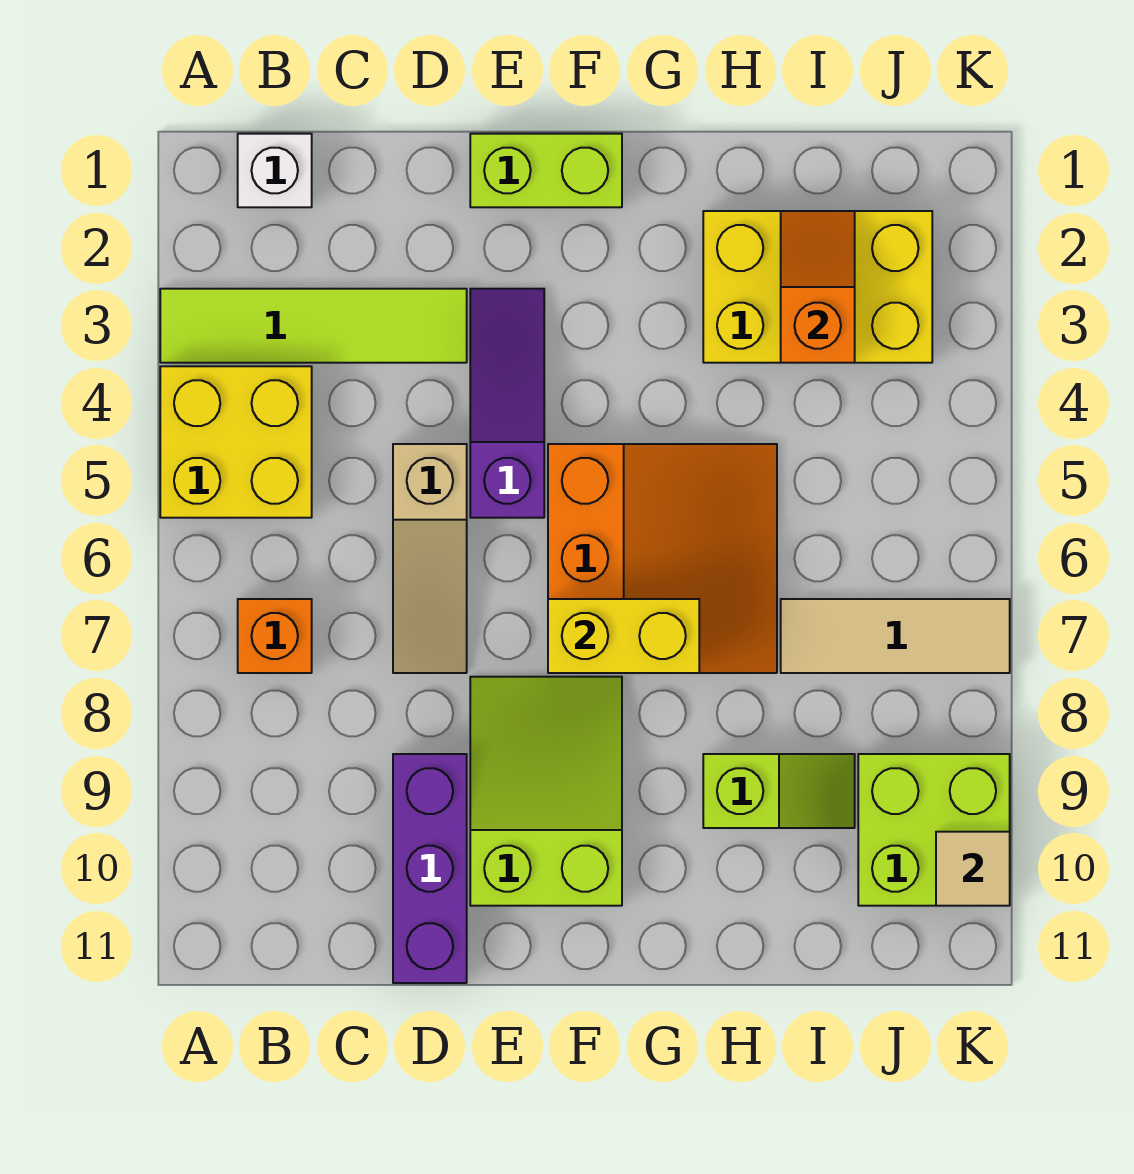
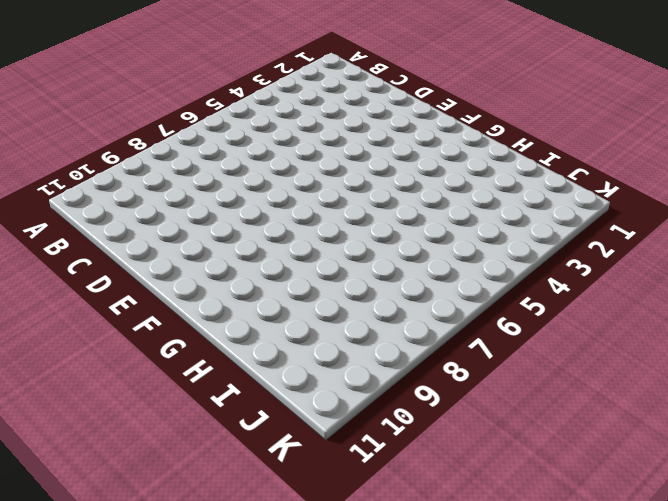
none -> lime tile A3:D3 level 1
none -> yellow brick A4:B5 level 1
none -> white brick B1 level 1

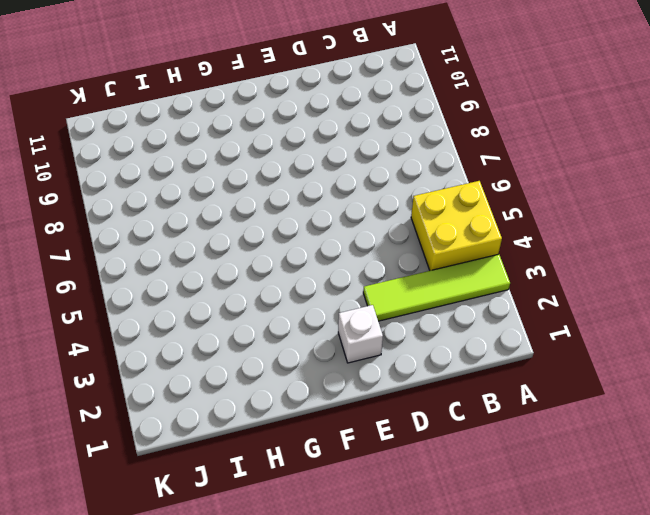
white brick E2 level 1 -> white brick B1 level 1
none -> orange brick B7 level 1
none -> tan slope D5:D7 level 1 top 5
none -> purple brick D9:D11 level 1

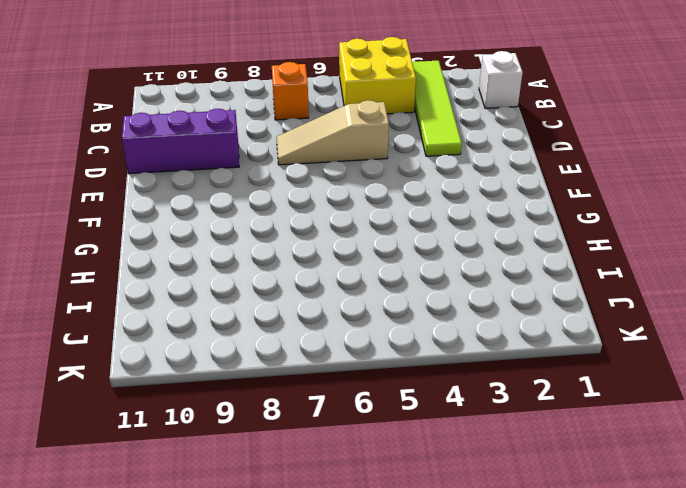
none -> lime brick E1:F1 level 1
none -> purple slope E3:E5 level 1 top 5
none -> lime slope E8:F10 level 1 top 10

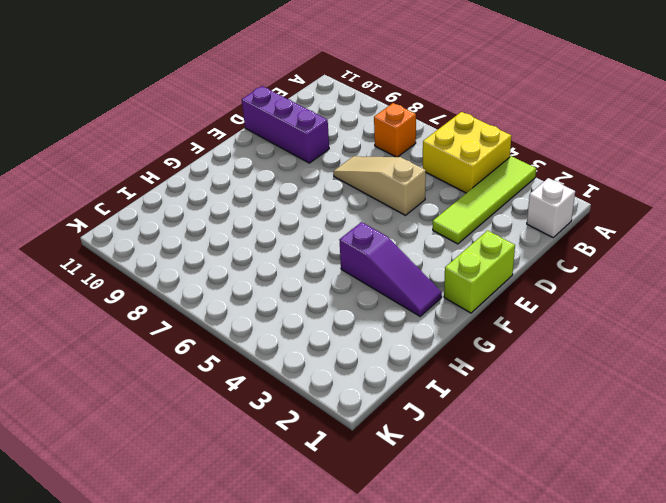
purple slope G2:G4 level 1 top 4 -> purple slope E3:E5 level 1 top 5
none -> lime slope E8:F10 level 1 top 10
none -> orange slope F5:H7 level 1 top F
none -> yellow brick H2:J3 level 1

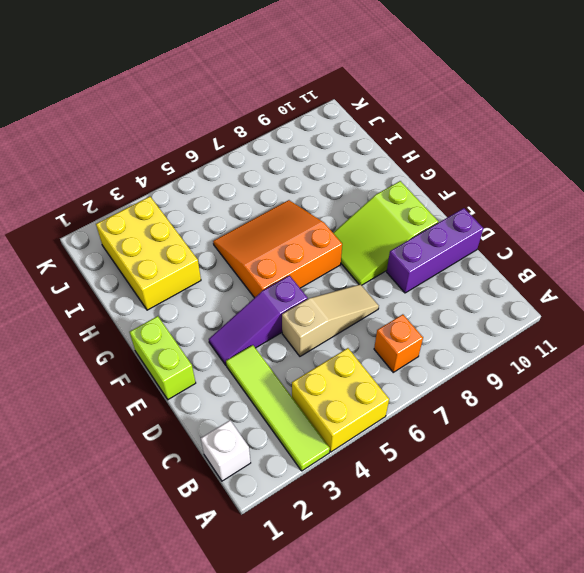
none -> lime slope H9:I9 level 1 top H
none -> tan tile I7:K7 level 1
none -> lime brick J9:K10 level 1

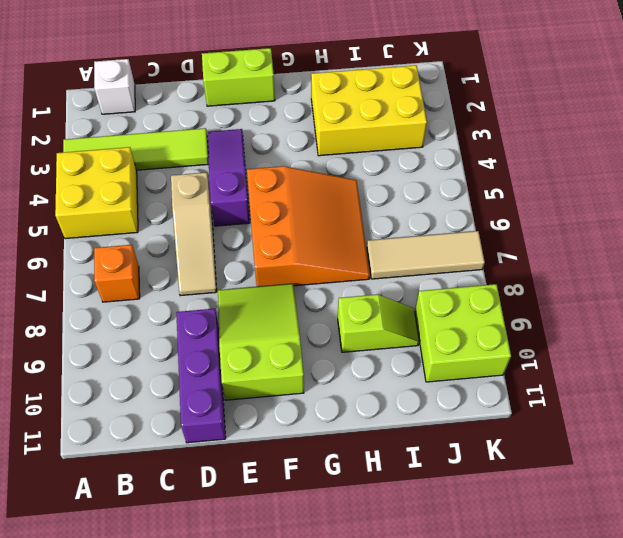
none -> yellow brick F7:G7 level 2
none -> orange slope I2:I3 level 2 top 3
none -> tan tile K10 level 2

